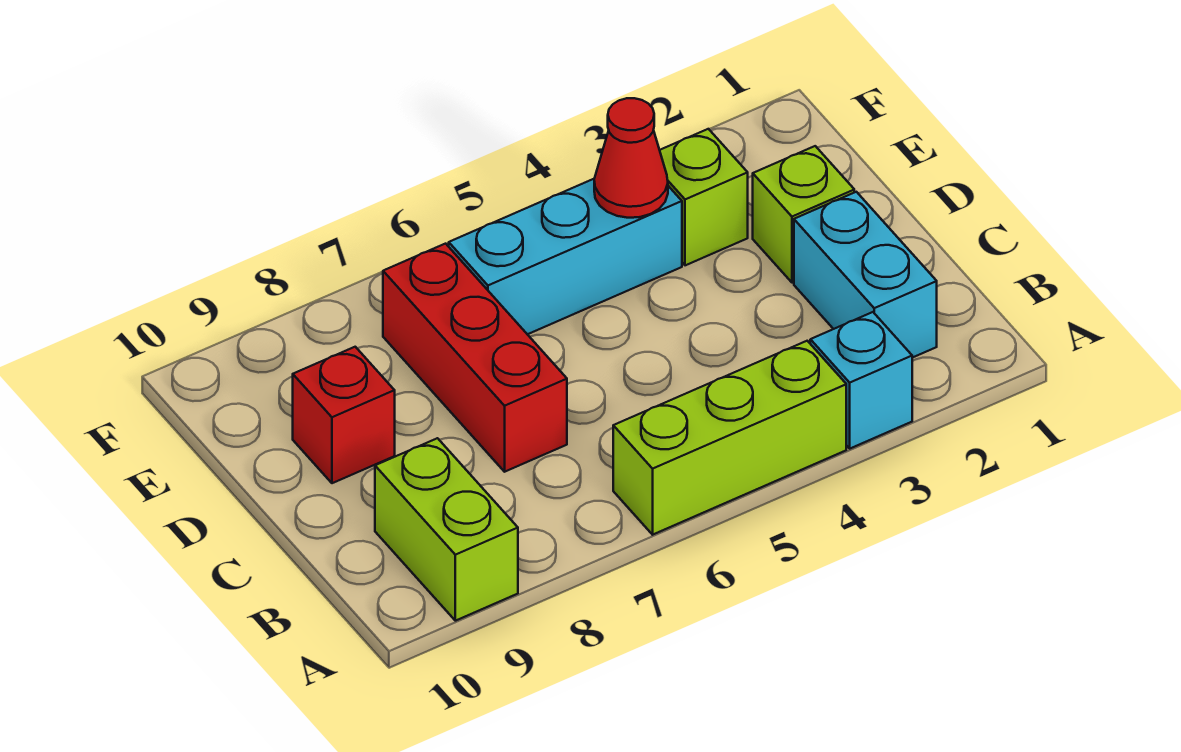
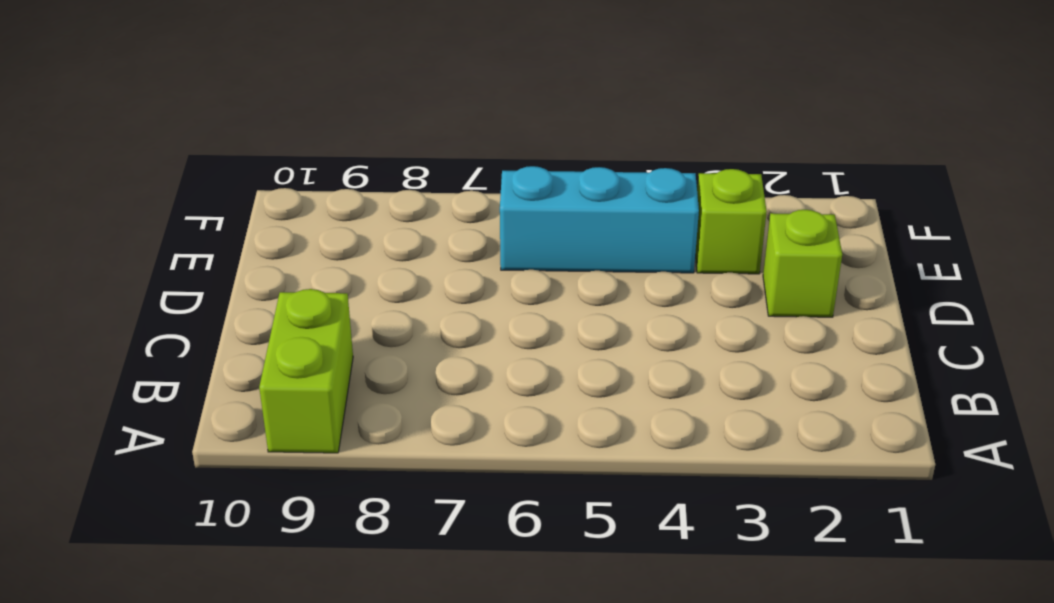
none -> cyan brick A3 level 1
none -> lime brick A4:A6 level 1

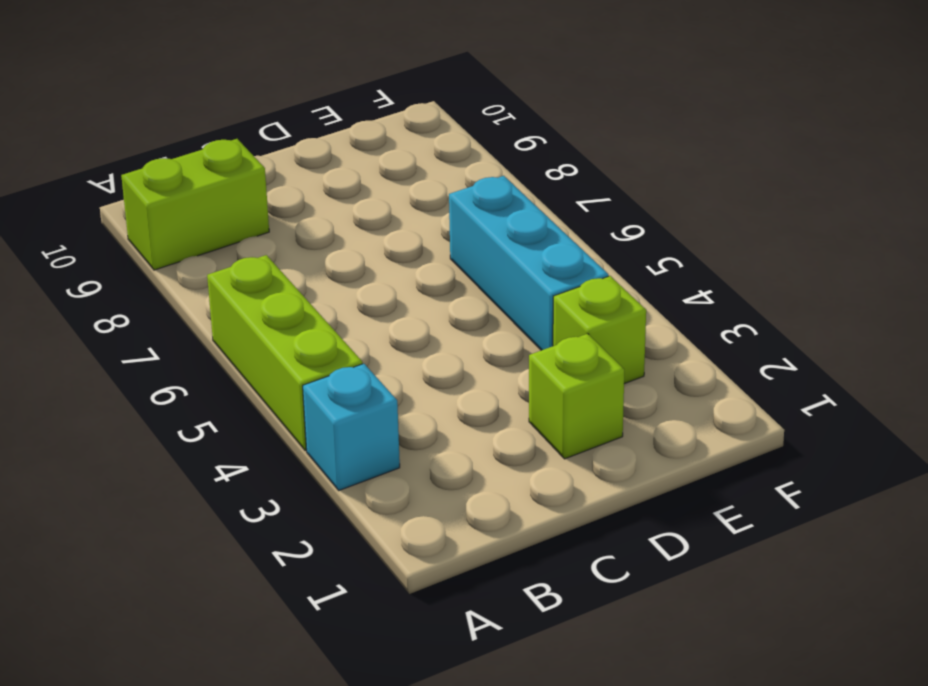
none -> cyan brick B2:C2 level 1
none -> red brick C7:E7 level 1

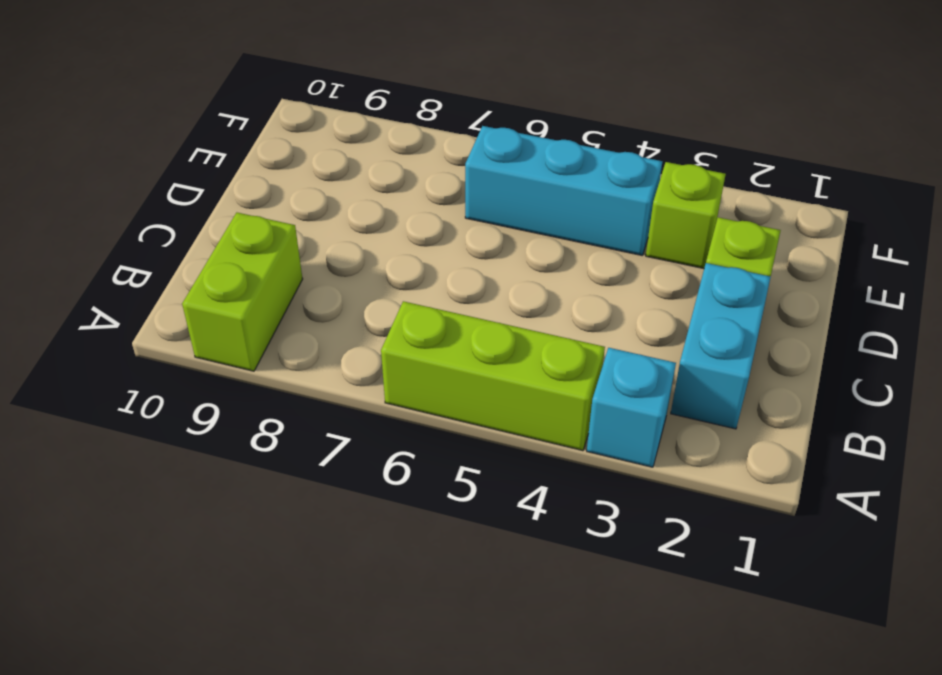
none -> red brick C7:E7 level 1
none -> red brick D9 level 1

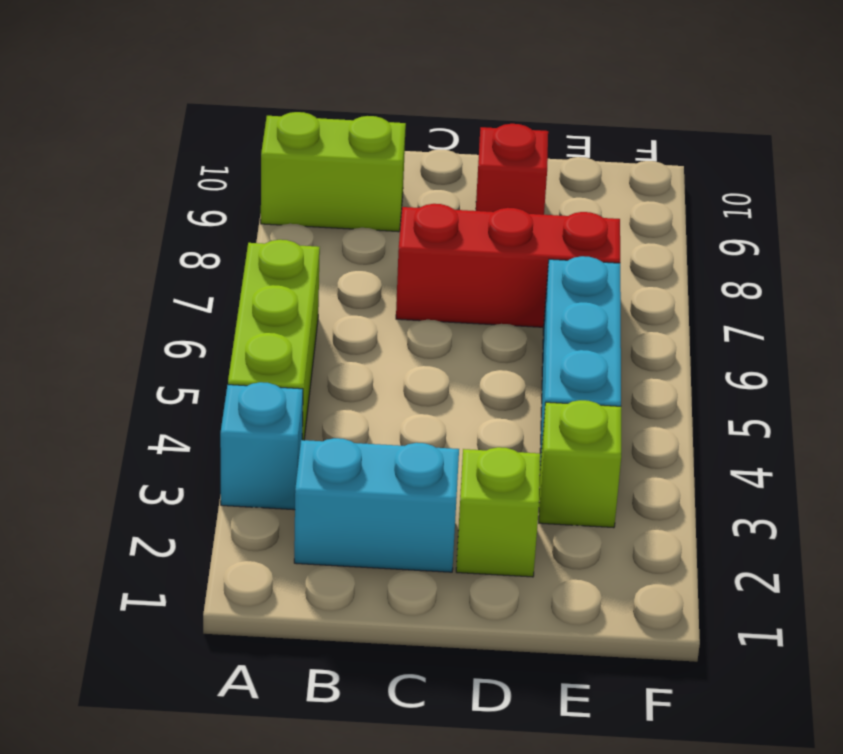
none -> red cone E4 level 2

